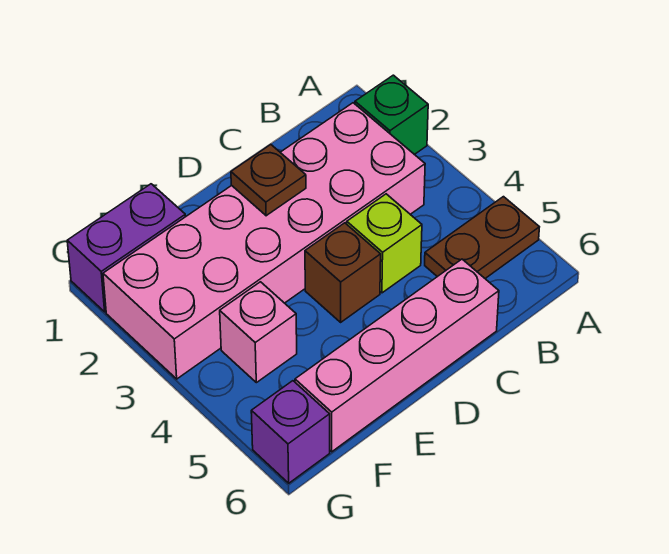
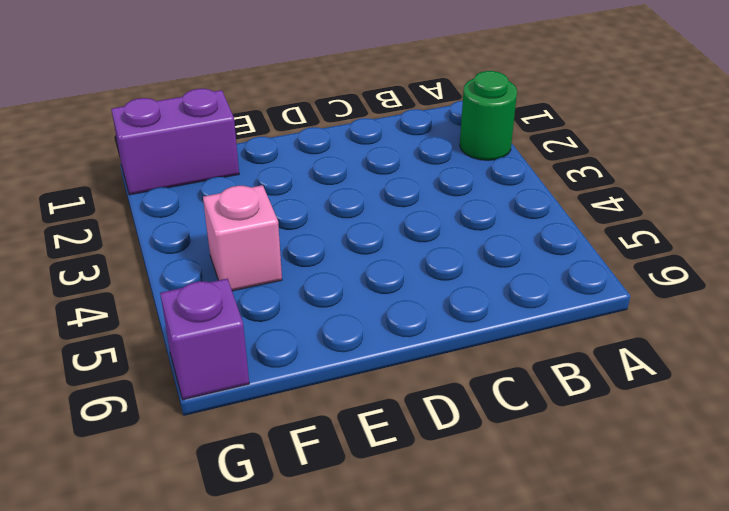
green round brick A2 level 1 -> green brick A2 level 1
none -> brown plate A5:B5 level 1
none -> pink brick B2:G3 level 1

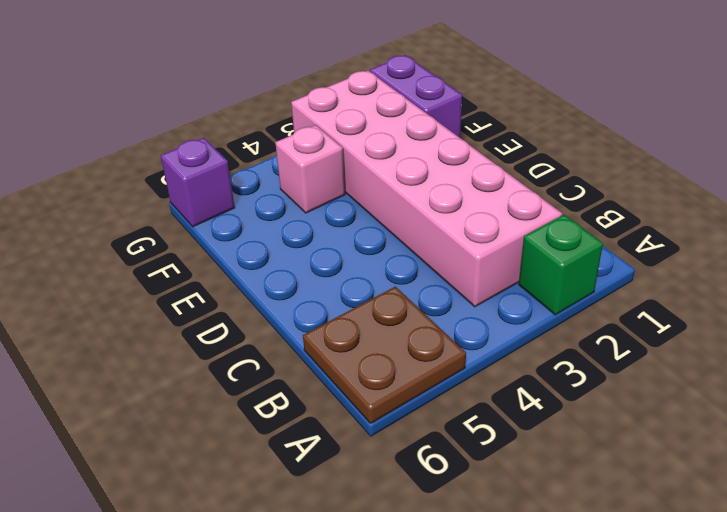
brown plate A5:B6 level 1 -> brown plate A5:B5 level 1
none -> lime brick C4 level 1
none -> pink brick C6:F6 level 1

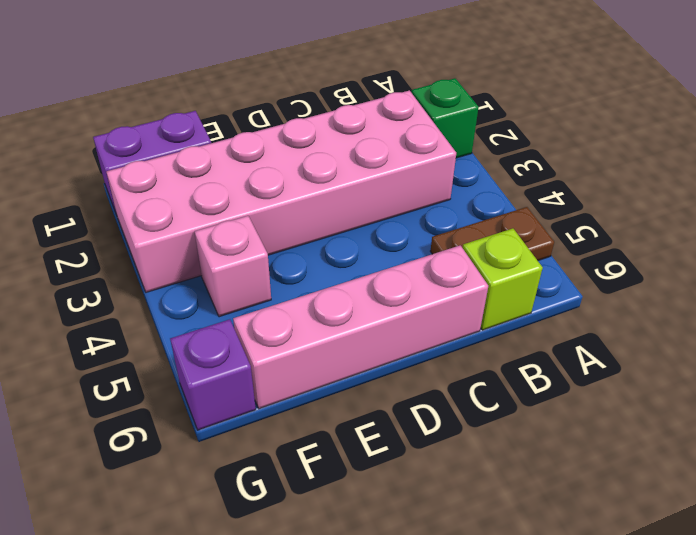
lime brick B6 level 1 -> lime brick C4 level 1
none -> brown brick D4 level 1
none -> brown plate D2 level 2

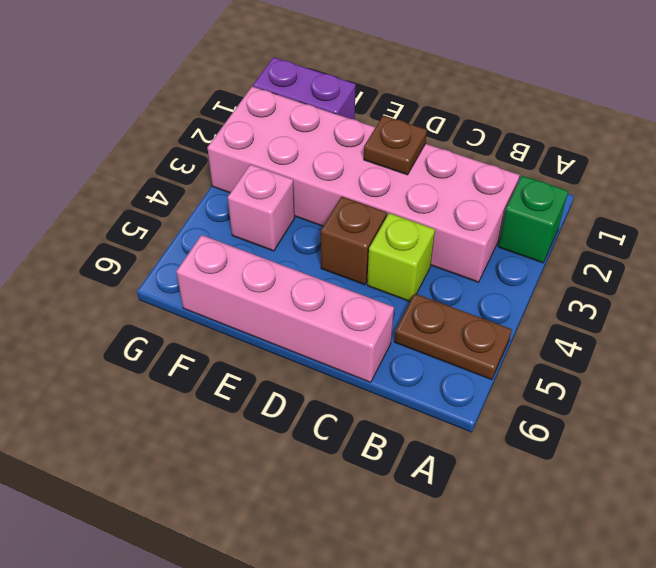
none -> purple brick G6 level 1

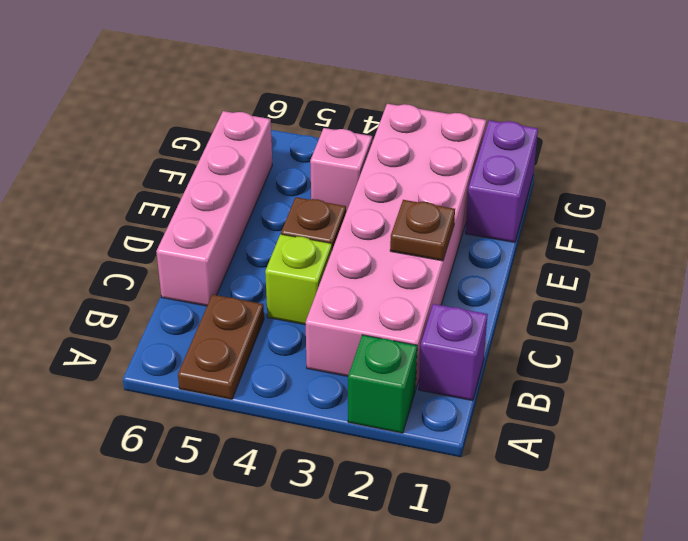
purple brick B1 level 1 -> purple brick G6 level 1

